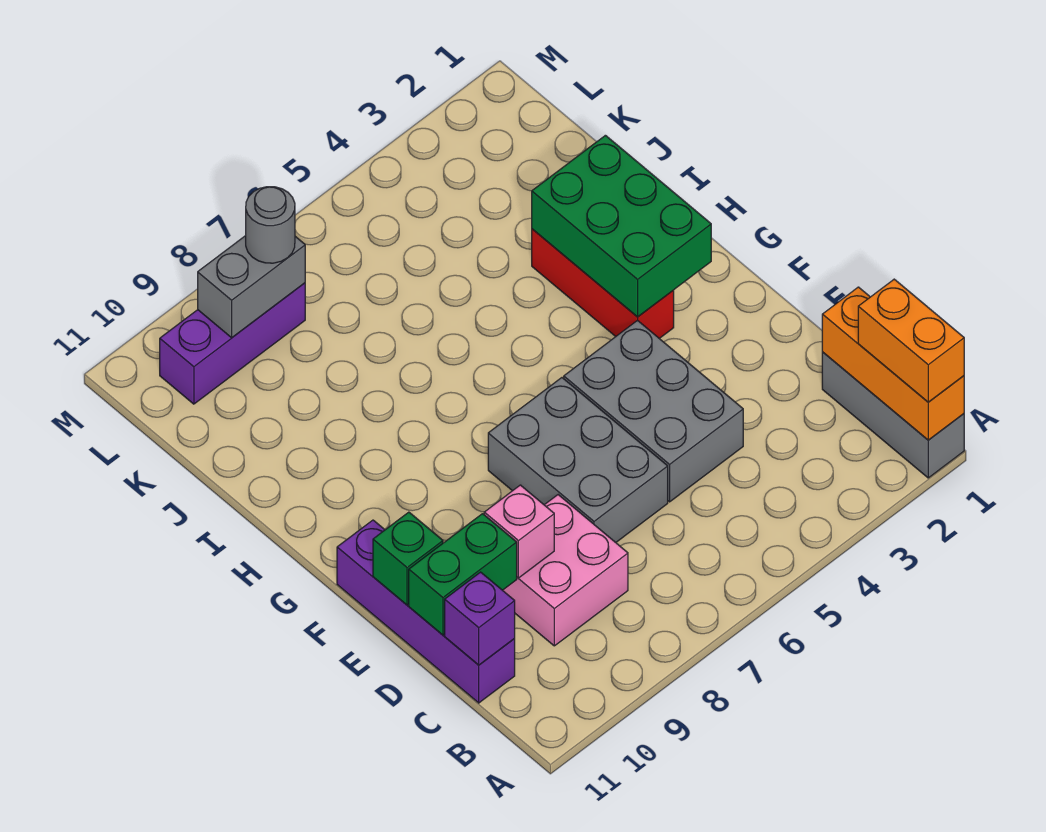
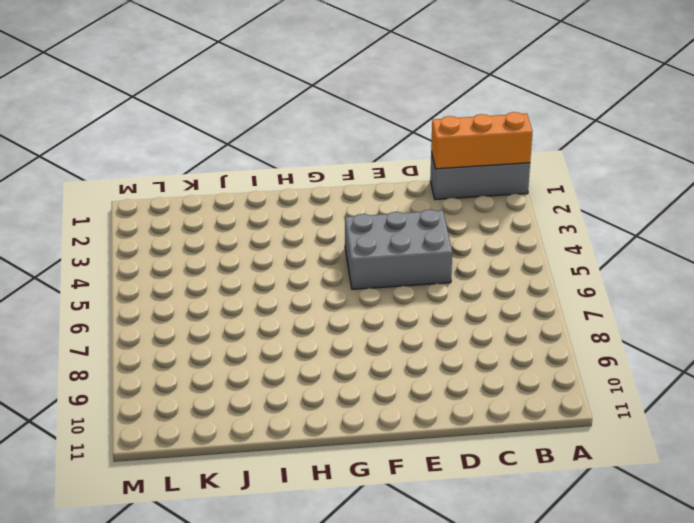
none -> pink brick C8:D9 level 1
none -> purple brick C11:F11 level 1
none -> grey brick D6:F7 level 1

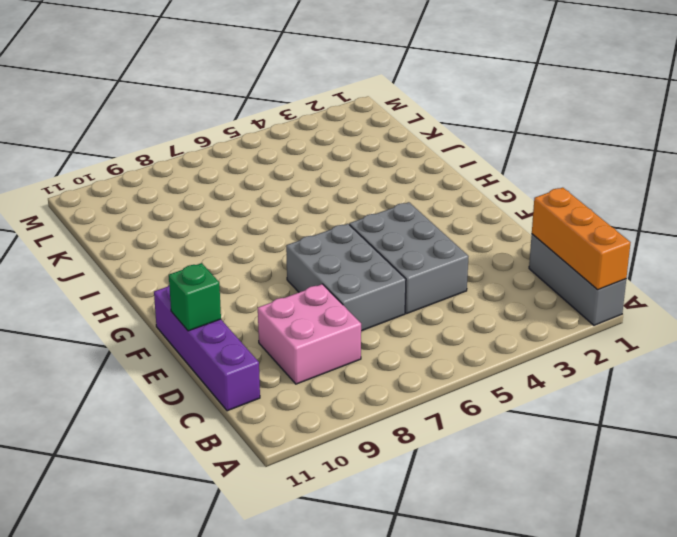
none -> red brick G3:I3 level 1
none -> purple brick L8:L10 level 1
none -> purple brick C11 level 2

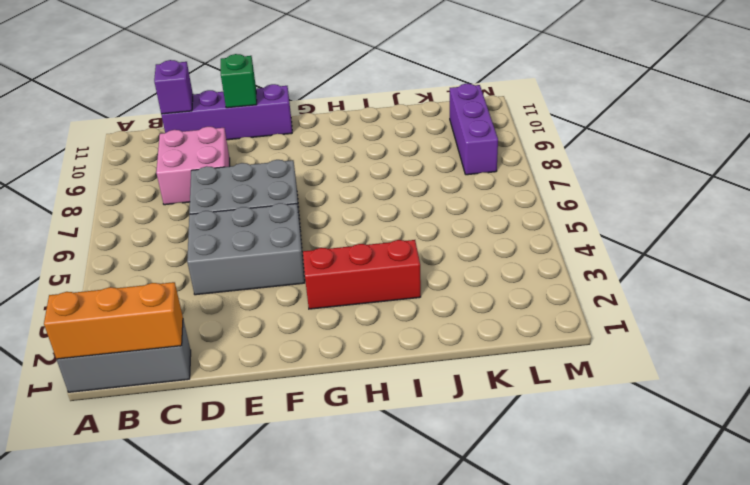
none -> pink brick D9 level 2
none -> green brick D10:D11 level 2
none -> green brick G2:I3 level 2

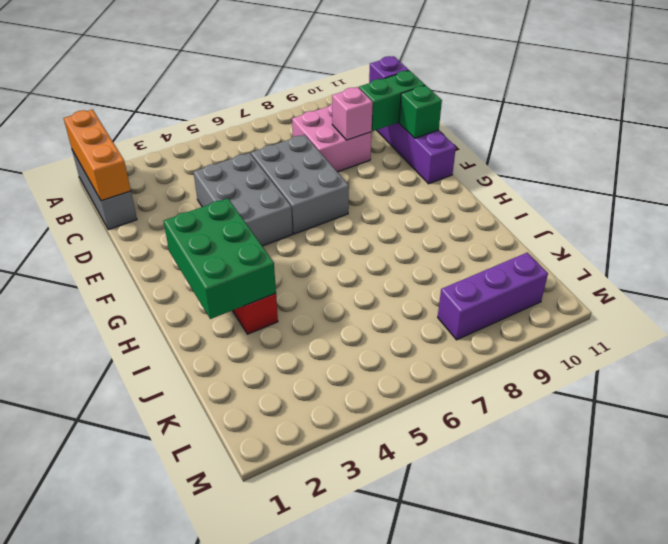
none -> grey brick L8:L9 level 2
none -> orange brick A1:B1 level 3
none -> grey round brick L8 level 3

